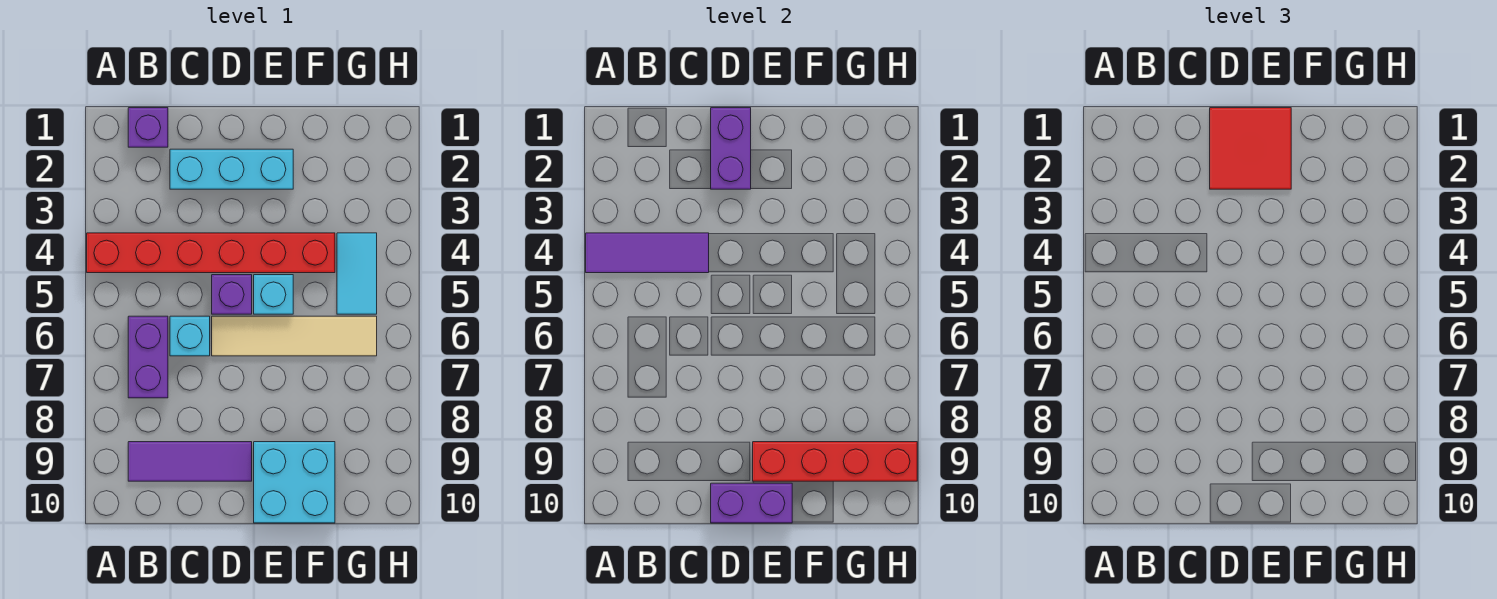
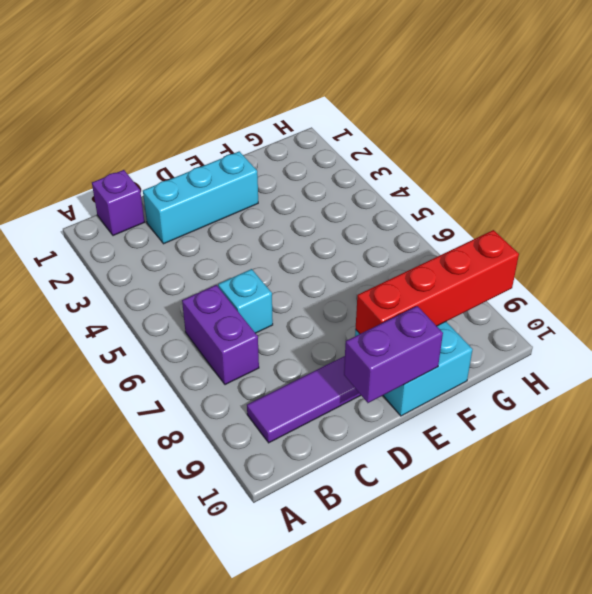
none -> red brick A4:F4 level 1
none -> purple brick D5 level 1
none -> tan tile D6:G6 level 1

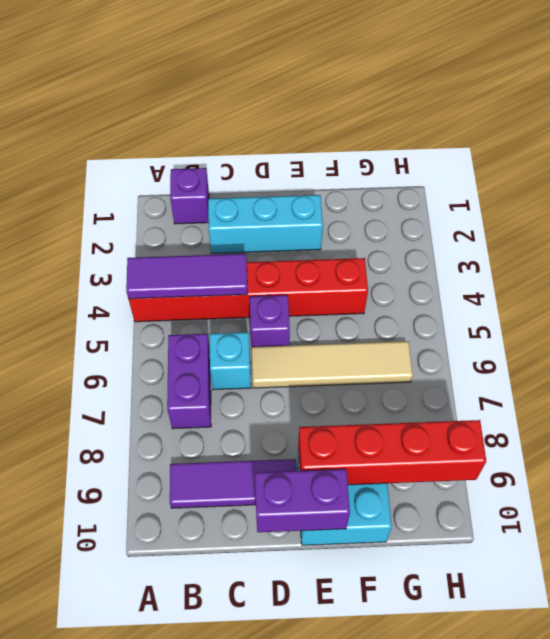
none -> cyan brick E5 level 1
none -> cyan tile G4:G5 level 1
none -> purple brick D1:D2 level 2

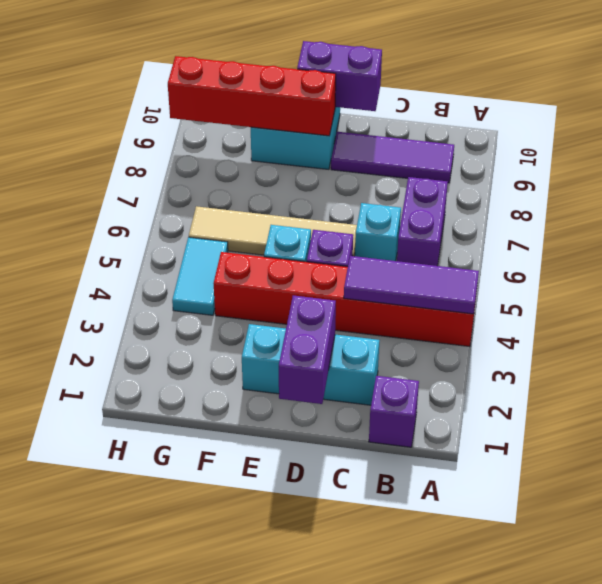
none -> red tile D1:E2 level 3

